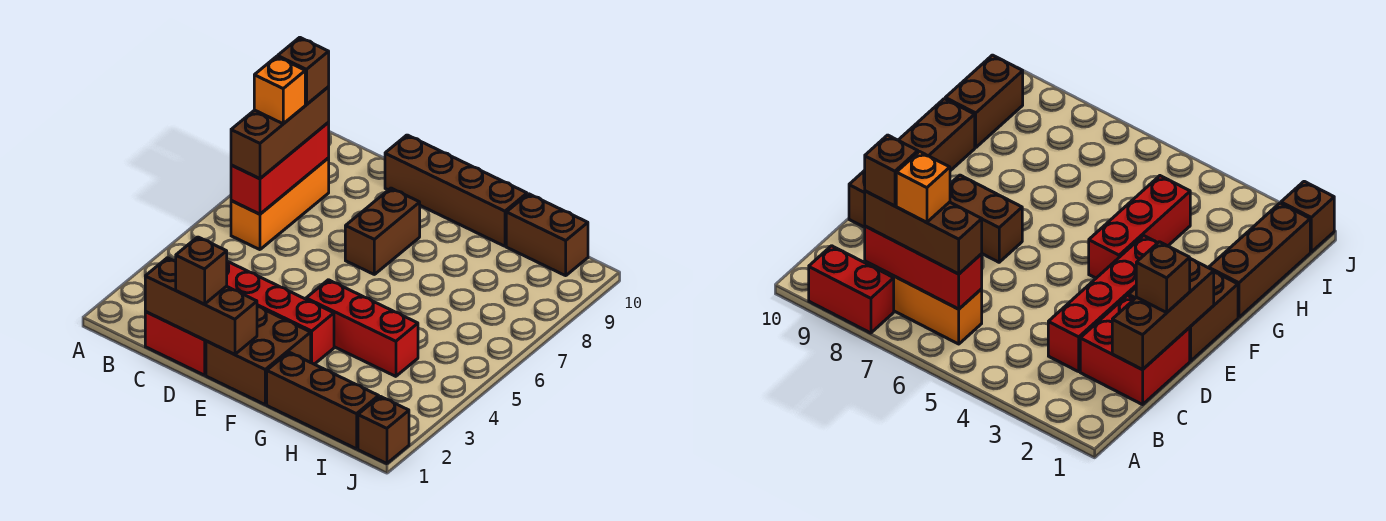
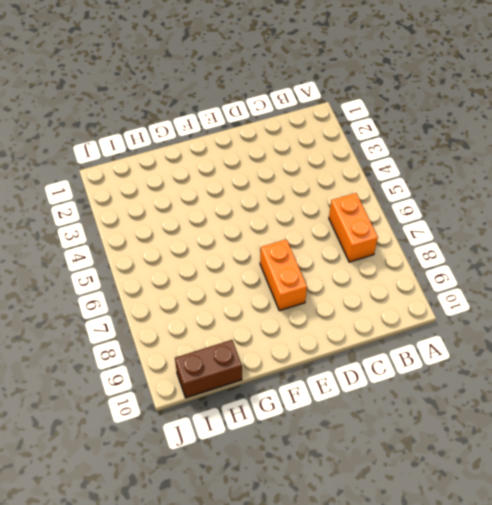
orange brick B6:B7 level 1 -> orange brick B6:B8 level 1
orange brick E7:E8 level 1 -> brown brick E7:E8 level 1
none -> red brick A8:A9 level 1
none -> red brick C1:D2 level 1
none -> red brick C3:F3 level 1

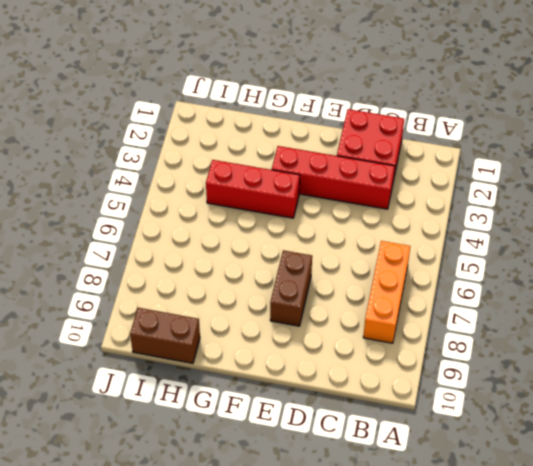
none -> red brick A8:A9 level 1
none -> brown brick D10:G10 level 1
none -> brown brick E1:F2 level 1

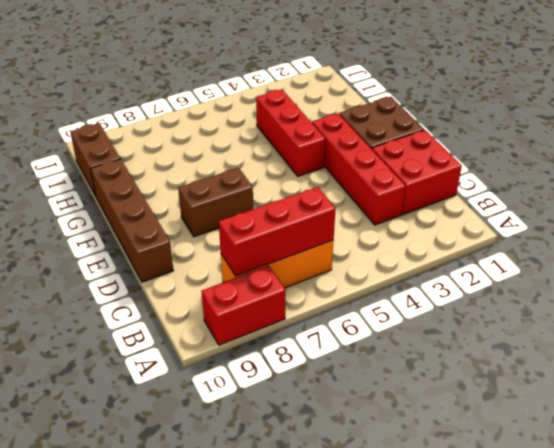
none -> brown brick G1:I1 level 1
none -> brown brick J1 level 1
none -> brown brick C1:E1 level 2

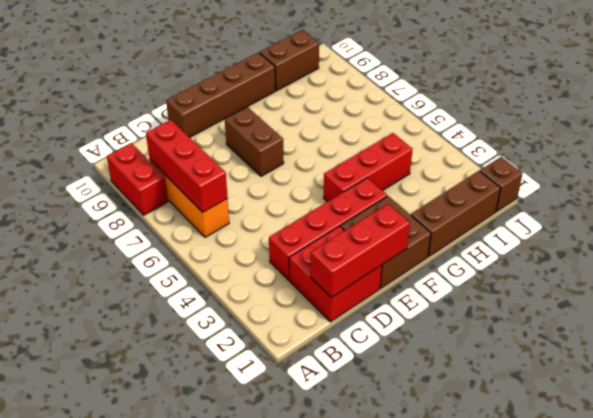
red brick C1:E1 level 2 -> brown brick C1:E1 level 2
none -> brown brick B6:B8 level 3
none -> brown brick D1 level 3
none -> orange brick B7 level 4

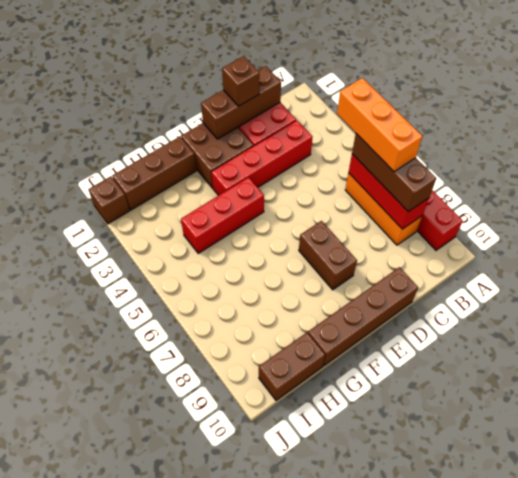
orange brick B5:B7 level 4 -> orange brick B7 level 4
none -> brown brick B8 level 4

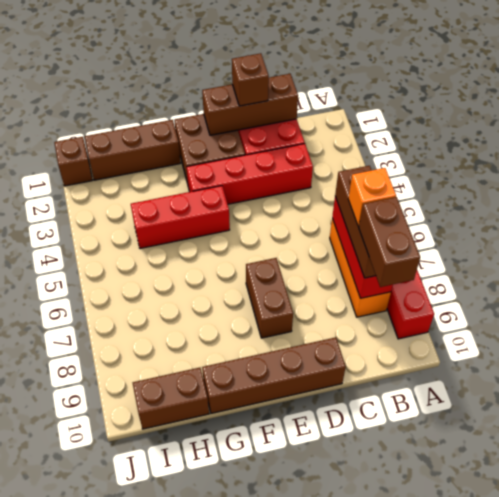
brown brick B8:B9 level 4 -> brown brick B8 level 4

